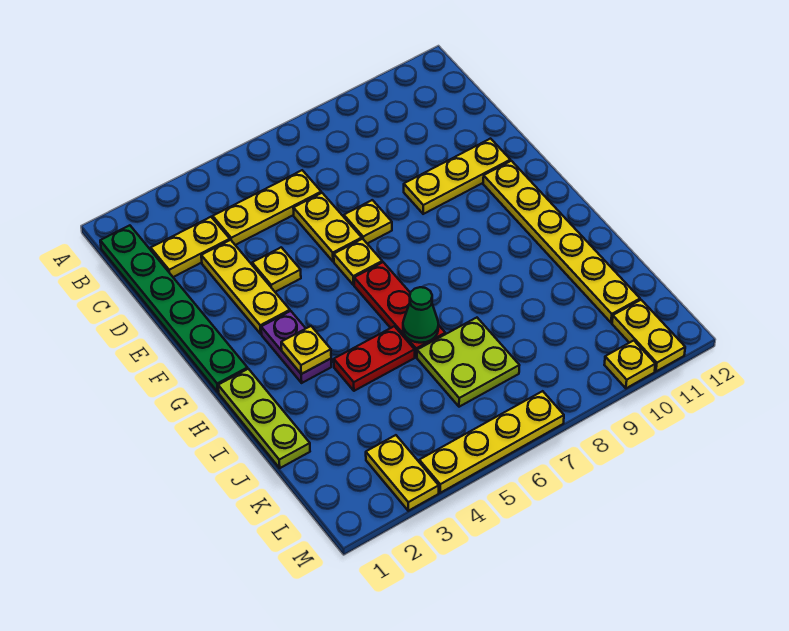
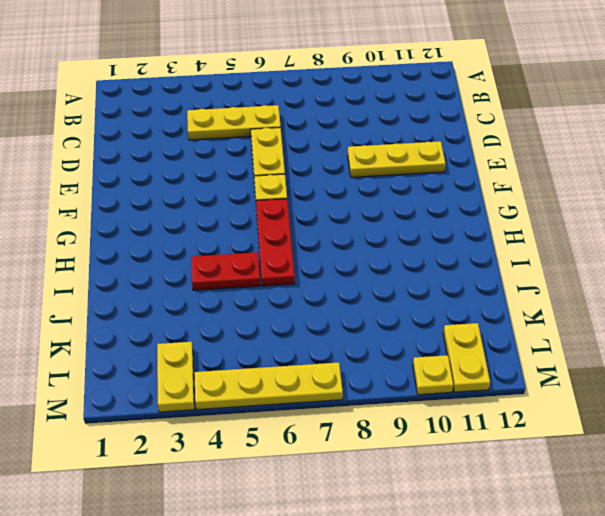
none -> green plate B1:G1 level 1
none -> yellow plate C2:C3 level 1
none -> yellow plate D3:F3 level 1

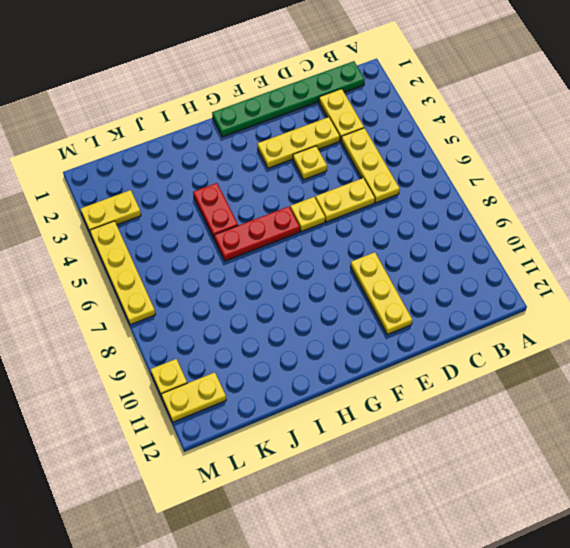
none -> yellow plate E7 level 1
none -> yellow plate F11:K11 level 1
none -> purple plate G3:H3 level 1

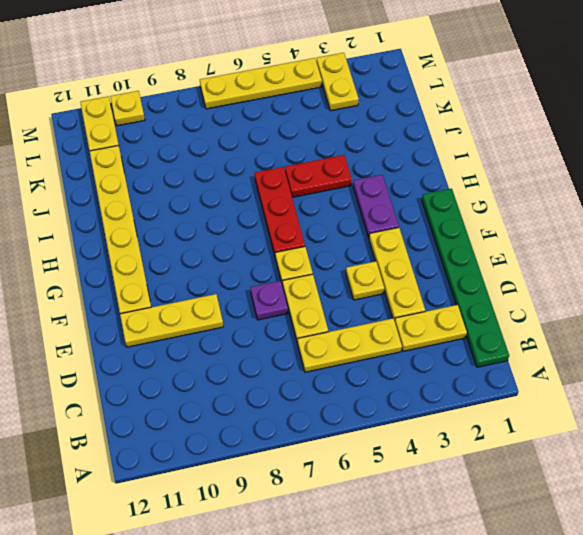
purple plate E7 level 1 -> yellow plate E7 level 1
none -> lime plate H1:J1 level 1
none -> lime plate J6:K7 level 1
none -> yellow plate H3 level 2

